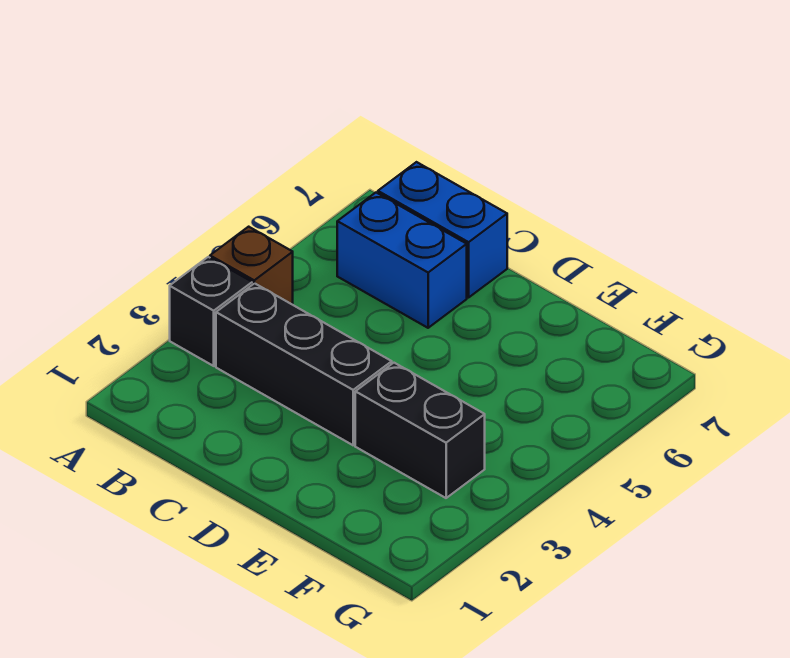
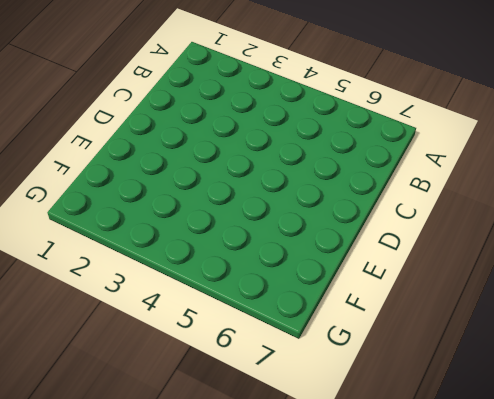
none -> black brick A3 level 1
none -> brown brick A4 level 1

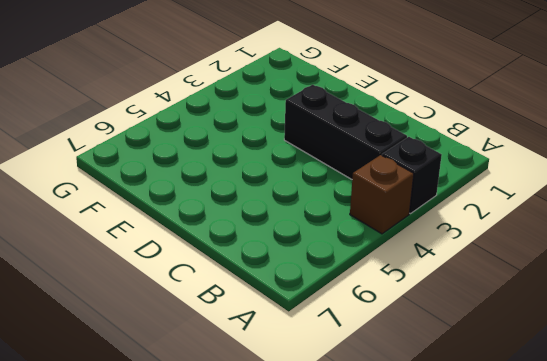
none -> blue brick B6:C6 level 1
none -> blue brick B7:C7 level 1

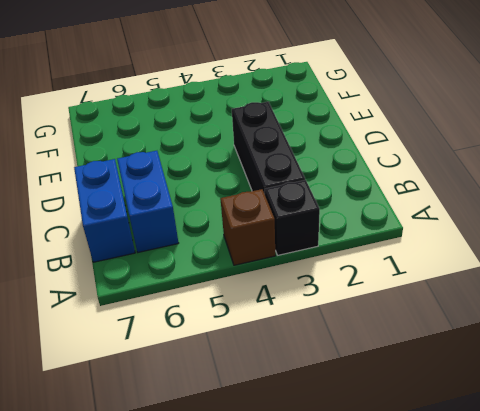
none -> black brick E3:F3 level 1

